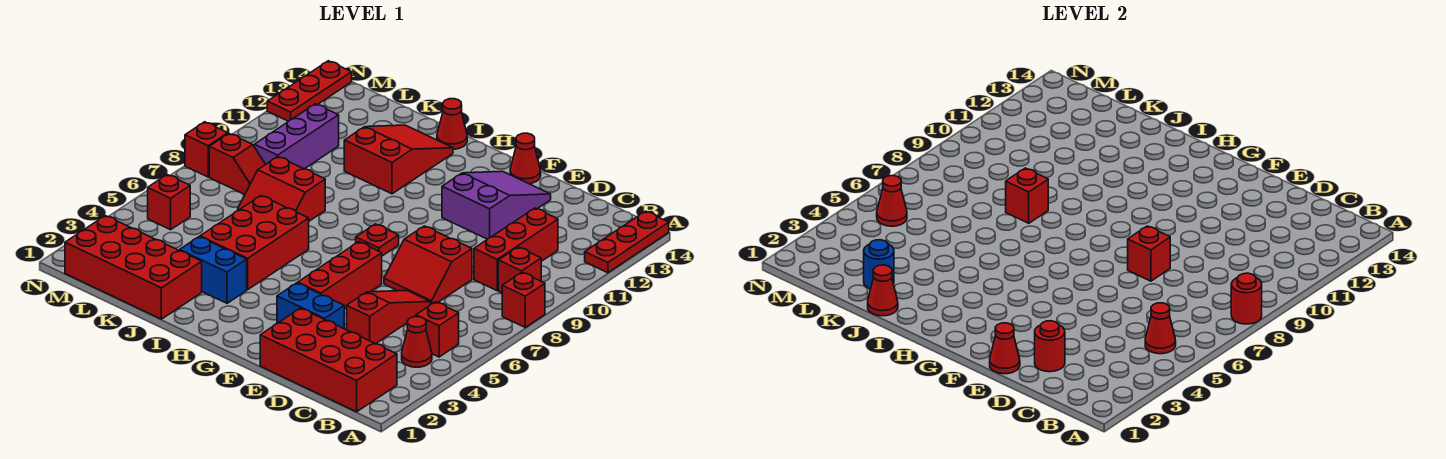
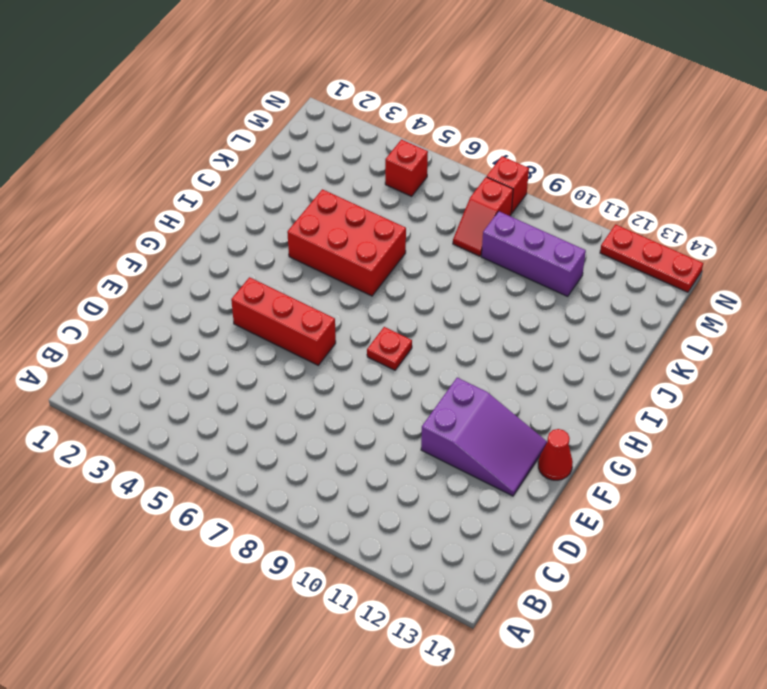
none -> red brick A8 level 1
none -> red plate A12:A14 level 1
none -> red brick B1:E2 level 1
none -> red cone B4 level 1

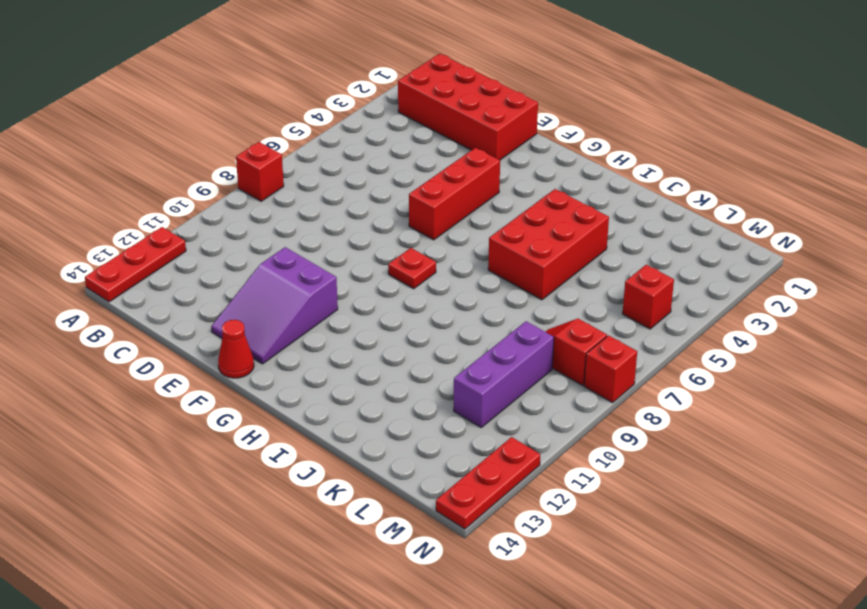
none -> red cone B4 level 1
none -> red brick B5 level 1
none -> red brick B9 level 1
none -> red brick C9:C11 level 1

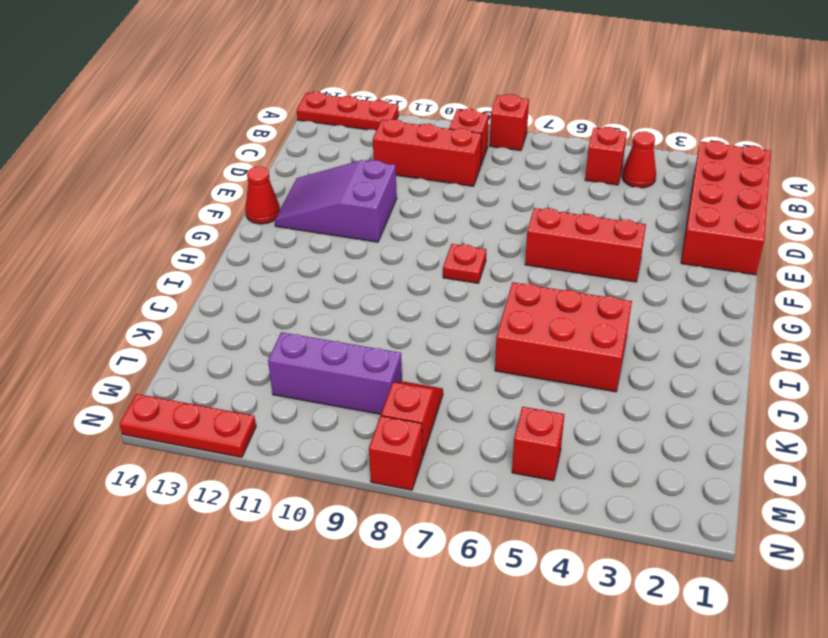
none -> red slope D4:D6 level 1 top 4
none -> red slope D7:E8 level 1 top 8
none -> blue brick E3:F3 level 1
none -> blue brick I3:J3 level 1

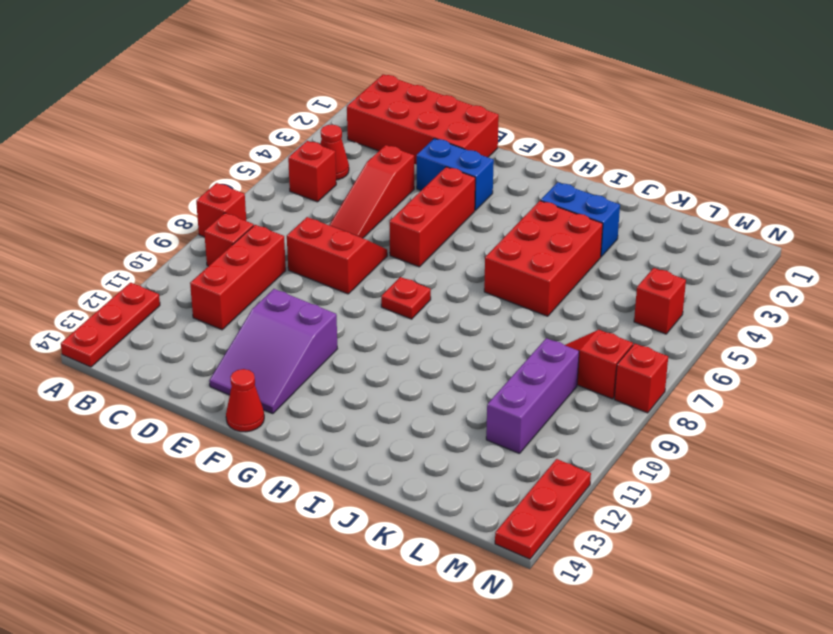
none -> red slope I11:J13 level 1 top 11
none -> red cone I14 level 1
none -> red brick J1:M2 level 1
none -> red slope J7:K8 level 1 top 8

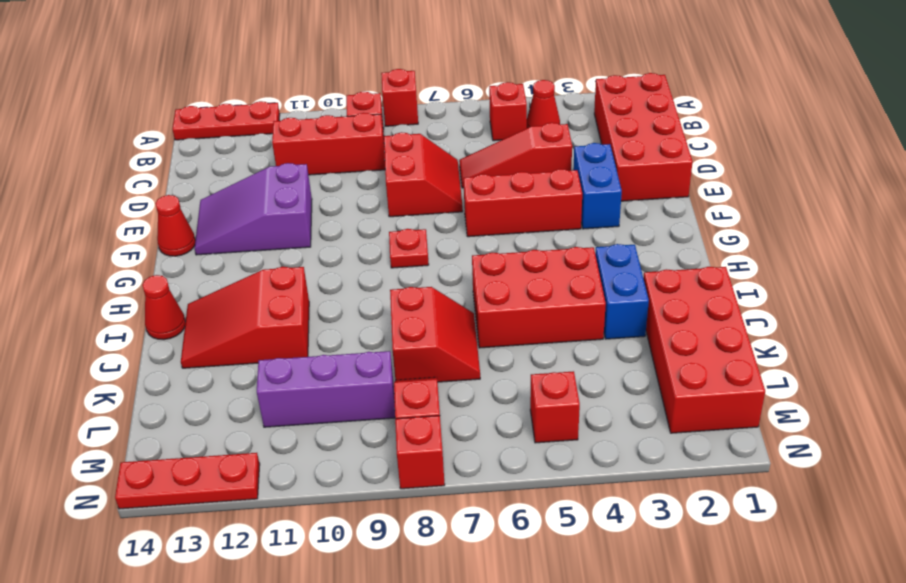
none -> red round brick A8 level 2
none -> red cone B5 level 2
none -> red round brick D2 level 2
none -> red cone E1 level 2

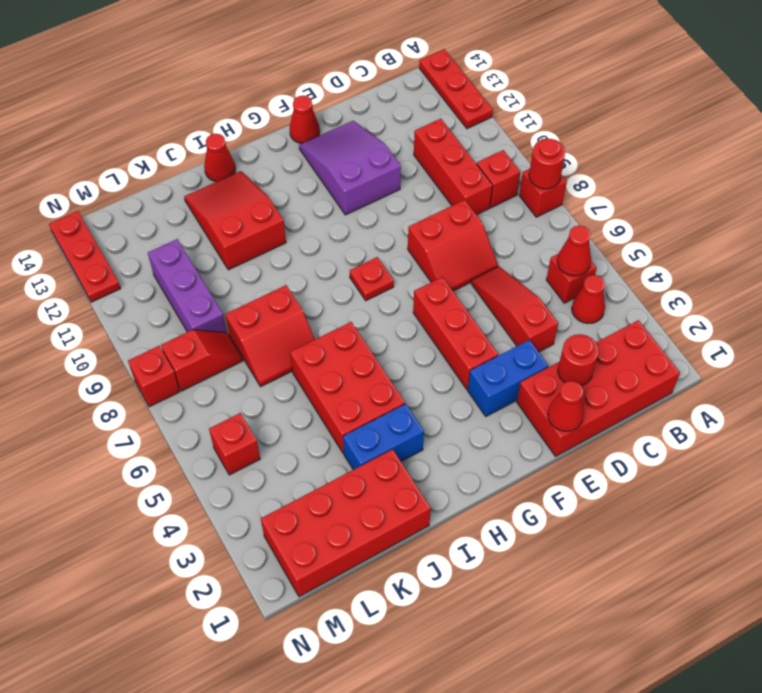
none -> red brick E8 level 2
none -> red cone J1 level 2
none -> red brick J8 level 2
none -> blue round brick K2 level 2

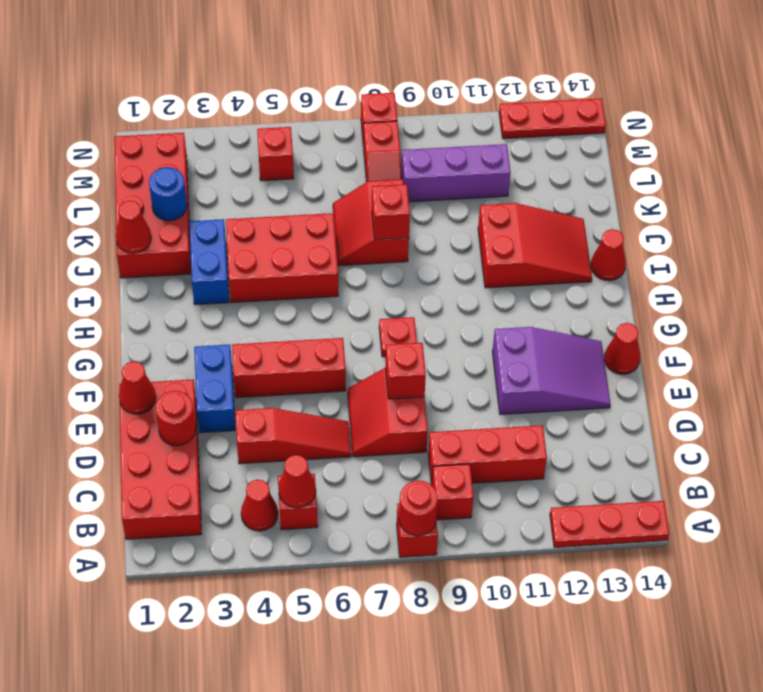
none -> red cone M5 level 2

